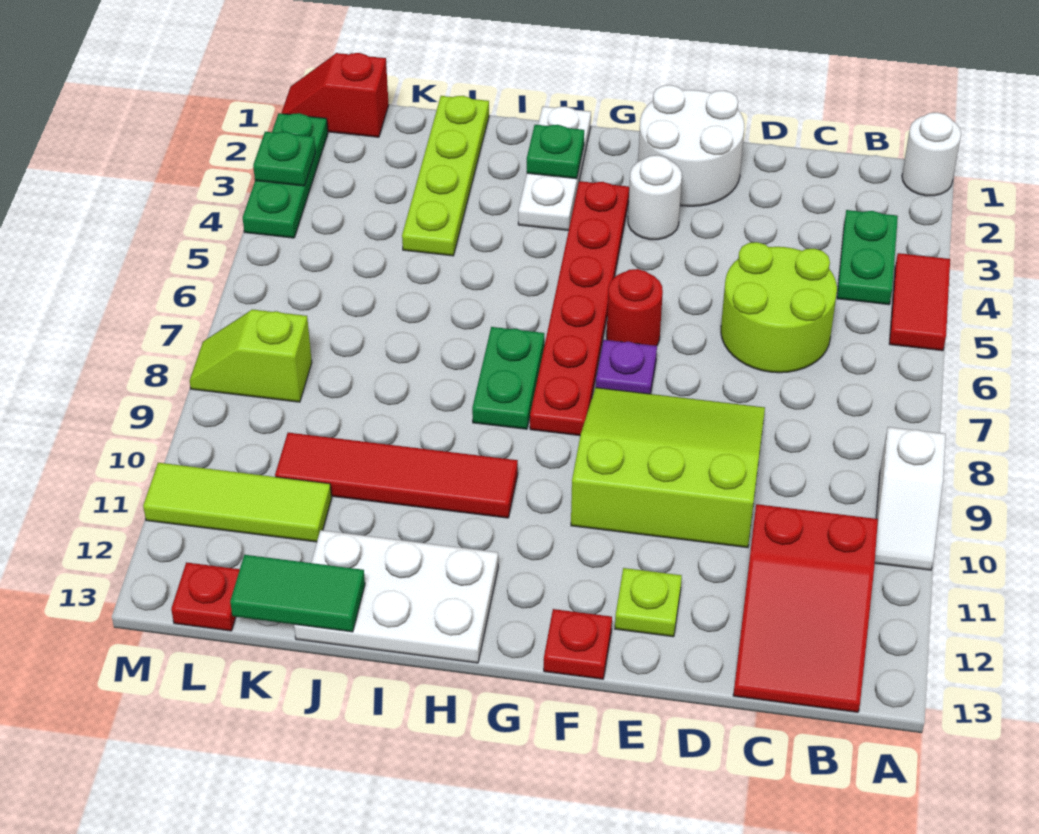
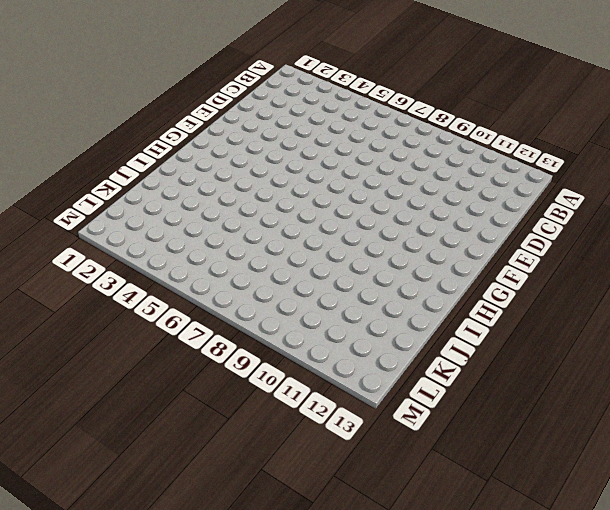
none -> white round brick A1 level 1
none -> red tile A4:A5 level 1
none -> white slope A9:A10 level 1 top 9

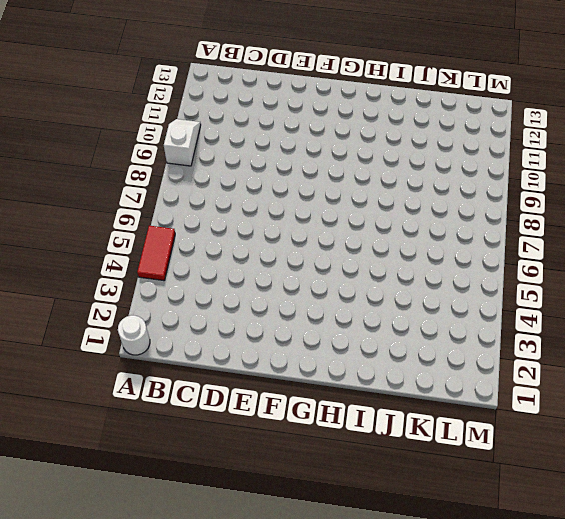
none -> green plate B3:B4 level 1
none -> red slope B11:C13 level 1 top 11
none -> lime round brick C5:D6 level 1

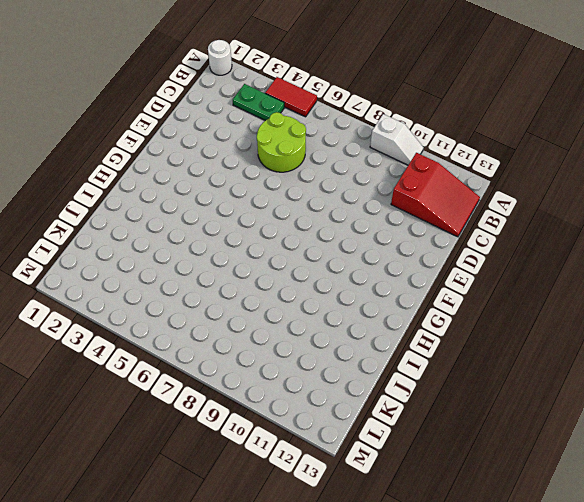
none -> lime slope D8:F10 level 1 top 10
none -> white round brick E1:F2 level 1
none -> lime plate E12 level 1

